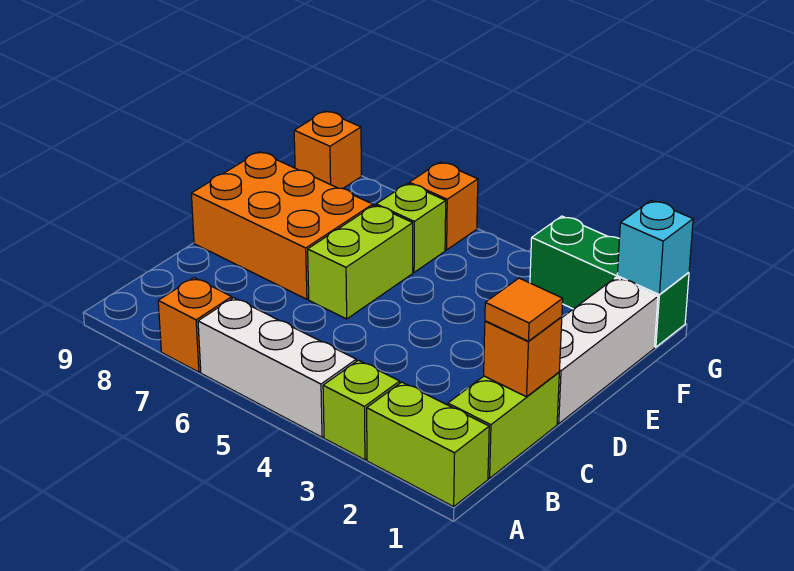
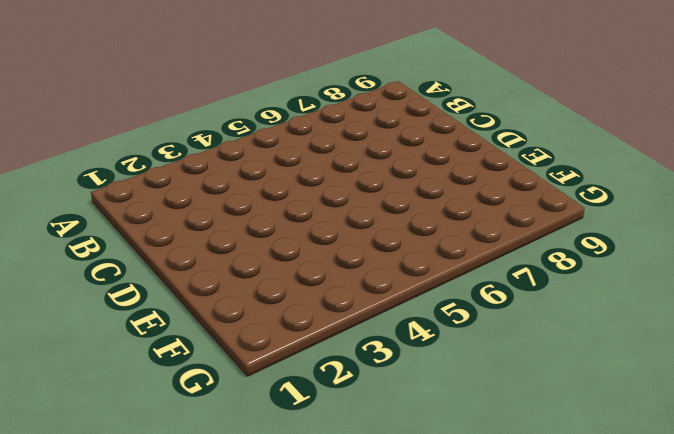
none -> lime brick A1:A2 level 1
none -> lime brick A3 level 1
none -> white brick A4:A6 level 1

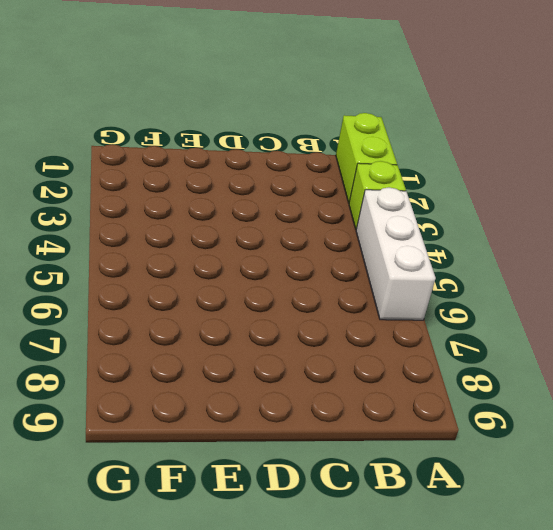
none -> orange brick A7 level 1
none -> lime brick B1:C1 level 1
none -> white brick D1:F1 level 1

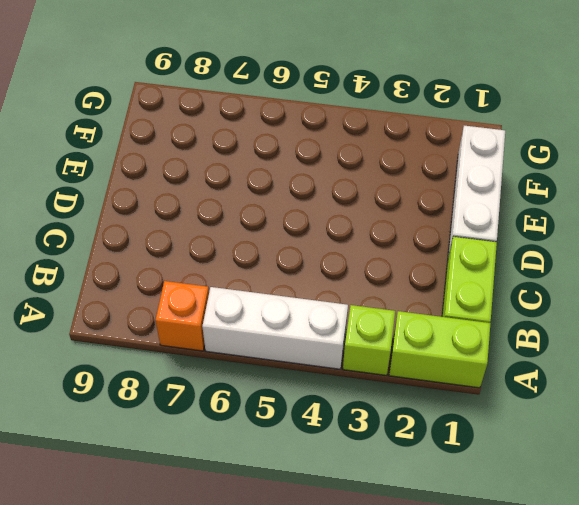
none -> lime brick D6:E6 level 1
none -> orange brick D7:E9 level 1
none -> lime brick F6 level 1

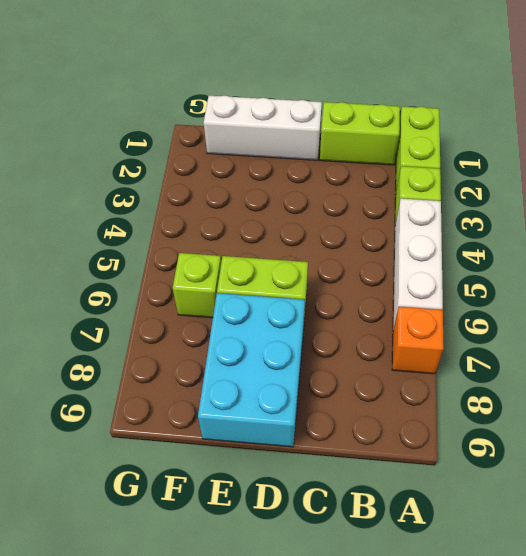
cyan brick D7:E9 level 1 -> orange brick D7:E9 level 1
none -> green brick G1:G3 level 1
none -> orange brick G6 level 1
none -> orange brick G9 level 1

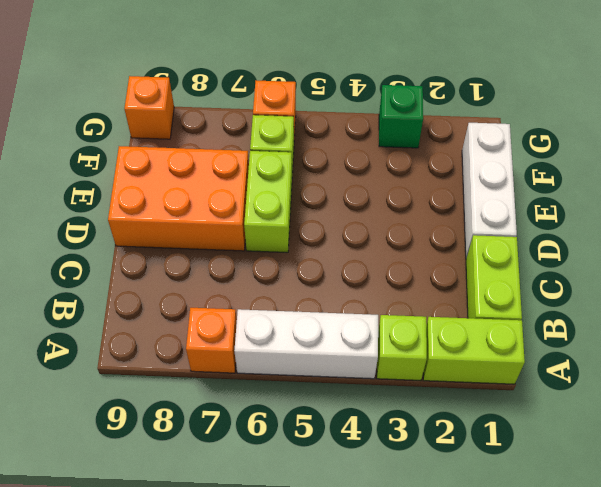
green brick G3 level 1 -> green brick G1:G3 level 1
none -> orange brick C1 level 2
none -> cyan brick G1 level 2
none -> orange tile C1 level 3

